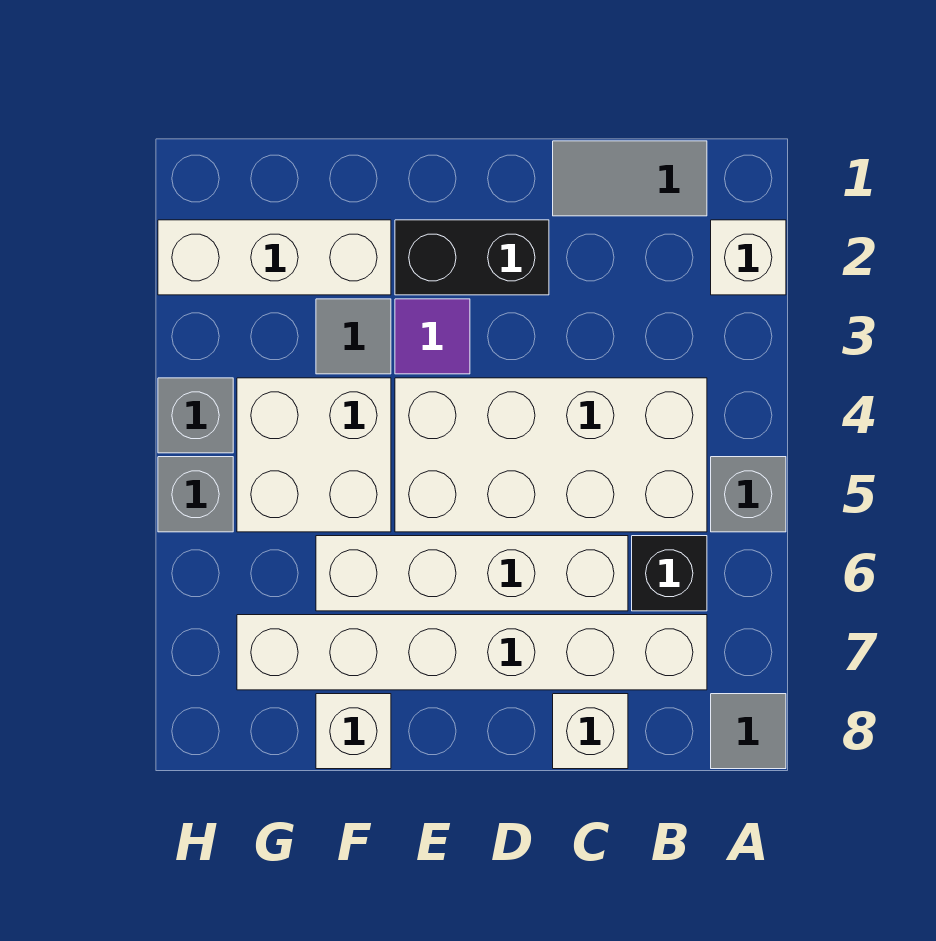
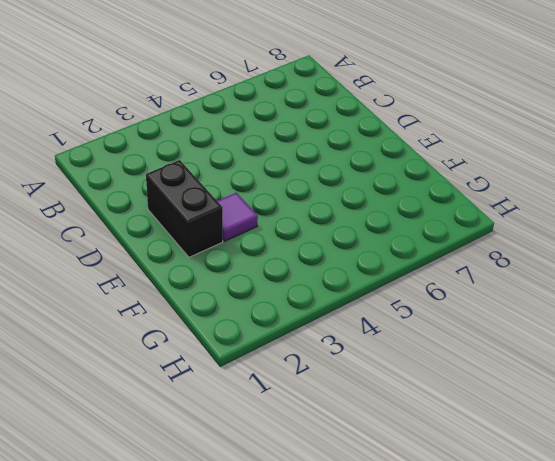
none -> white brick A2 level 1
none -> grey brick A5 level 1
none -> grey tile A8 level 1

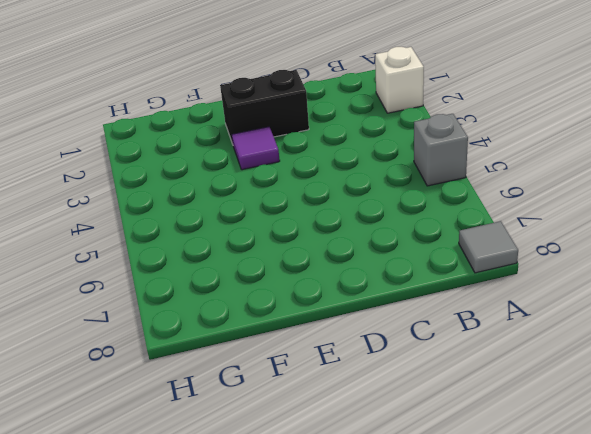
none -> grey tile B1:C1 level 1
none -> white brick B4:E5 level 1
none -> black brick B6 level 1

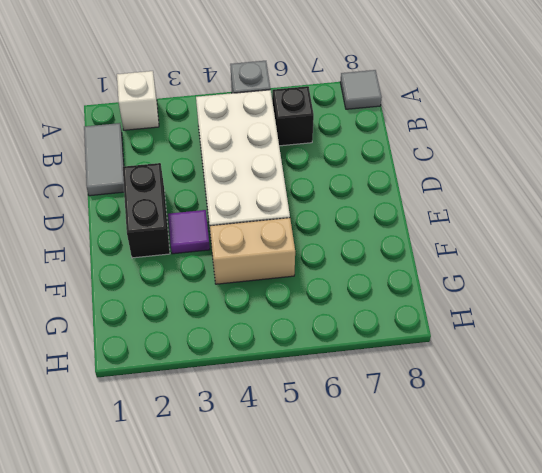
tan brick F4:F5 level 1 -> white brick F4:G5 level 1
none -> white brick B7:G7 level 1
none -> white brick C6:F6 level 1
none -> white brick C8 level 1

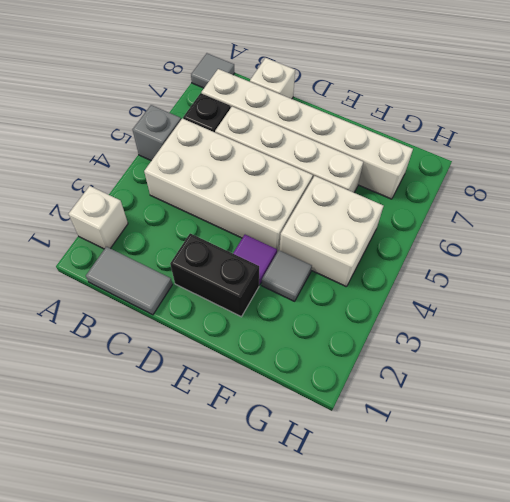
none -> white brick F2:H2 level 1
none -> white brick F8 level 1
none -> grey brick H4 level 1

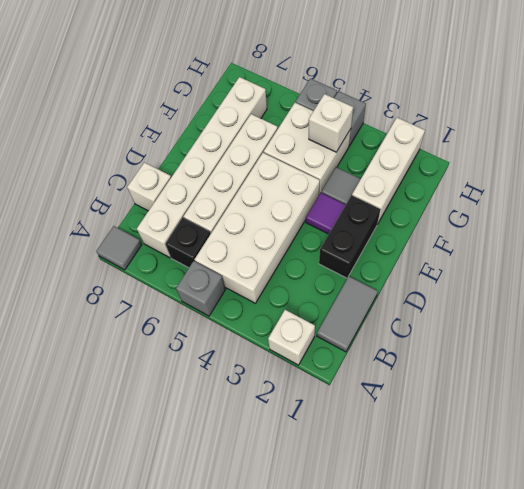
white brick G4 level 2 -> white brick F8 level 1

